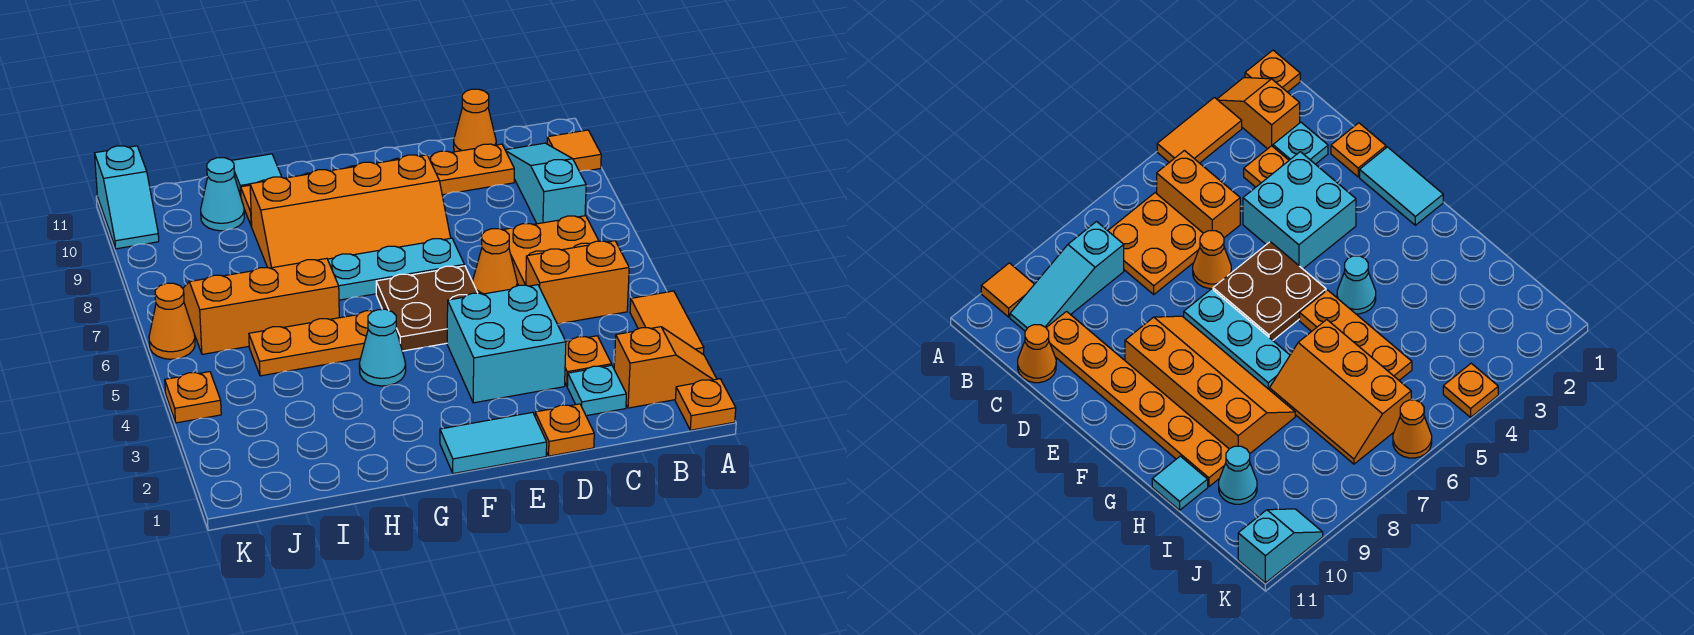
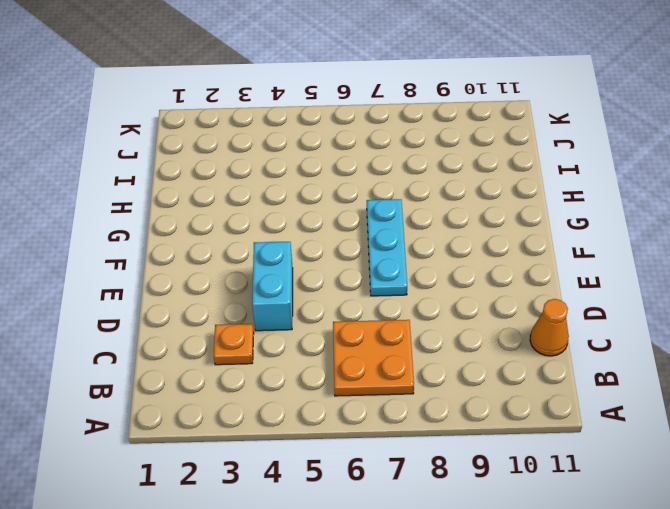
cyan brick D4:E4 level 1 -> cyan brick D3:E4 level 1
none -> orange plate A1 level 1
none -> orange slope A2:B2 level 1 top B
none -> orange tile A3:A4 level 1

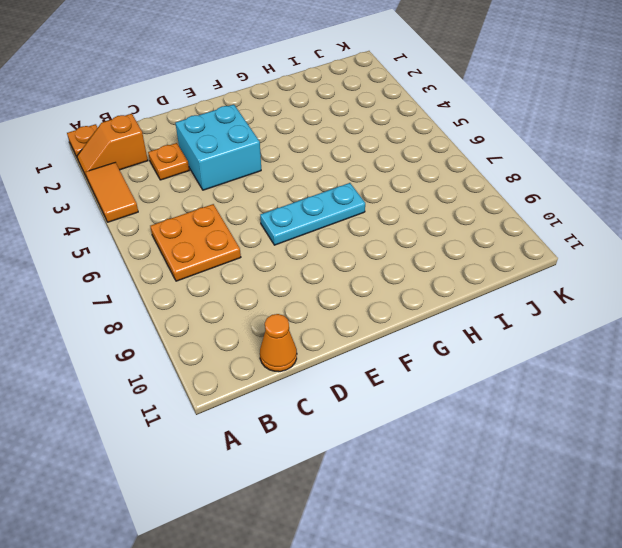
none -> orange tile A10 level 1
none -> orange brick B5:C5 level 1
none -> cyan slope B8:B10 level 1 top 8

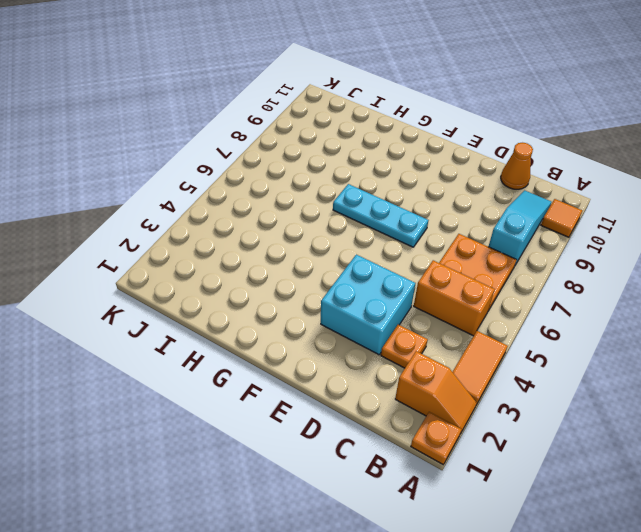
none -> cyan plate C2 level 1
none -> orange plate C10:H10 level 1
none -> orange plate D1 level 1

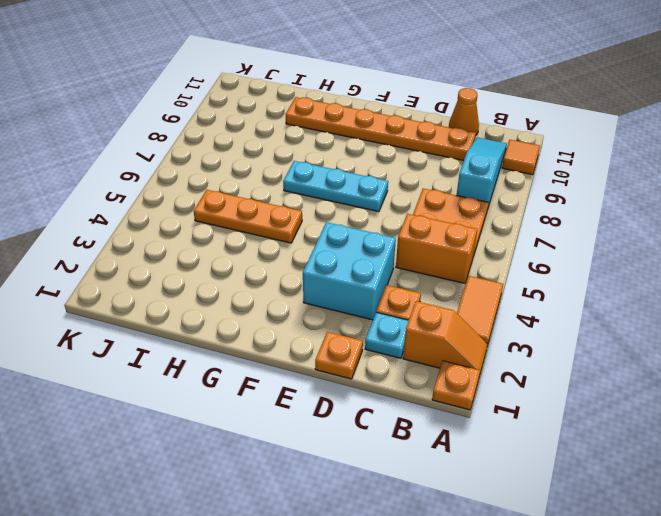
none -> orange cone D6 level 1
none -> cyan tile E1:F1 level 1
none -> brown plate E5:F6 level 1

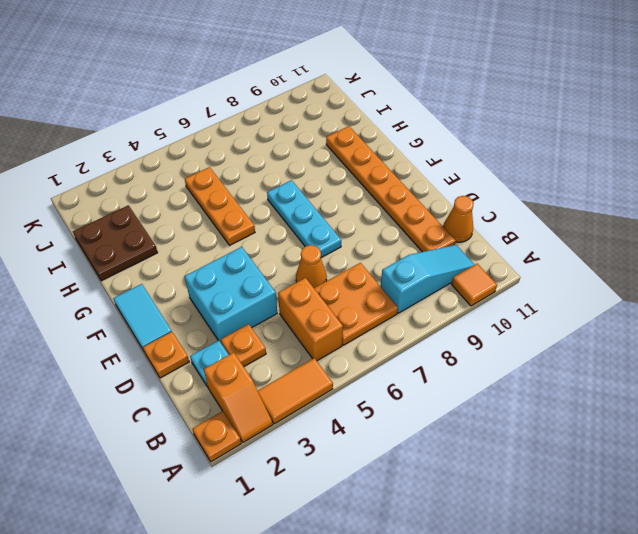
brown plate H1:I2 level 1 -> brown plate E5:F6 level 1
none -> orange slope E8:H9 level 1 top 9
none -> cyan cone G4 level 1
none -> orange slope H6:J7 level 1 top 6

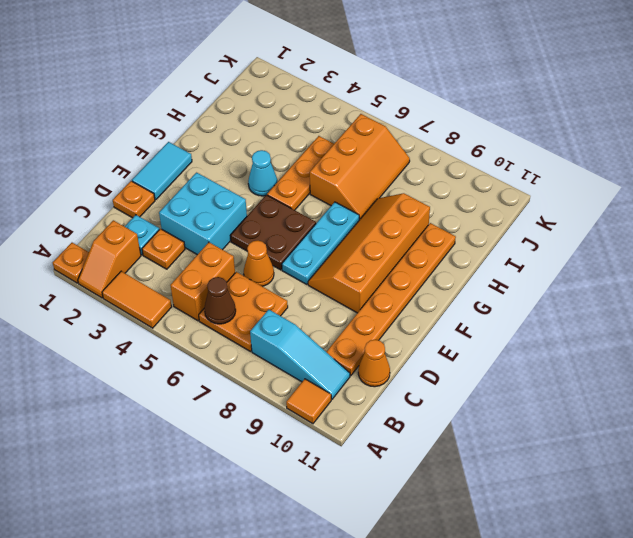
brown cone B6 level 2 -> none
none -> cyan tile H11 level 1
none -> cyan cone I10 level 1
none -> orange plate K4 level 1

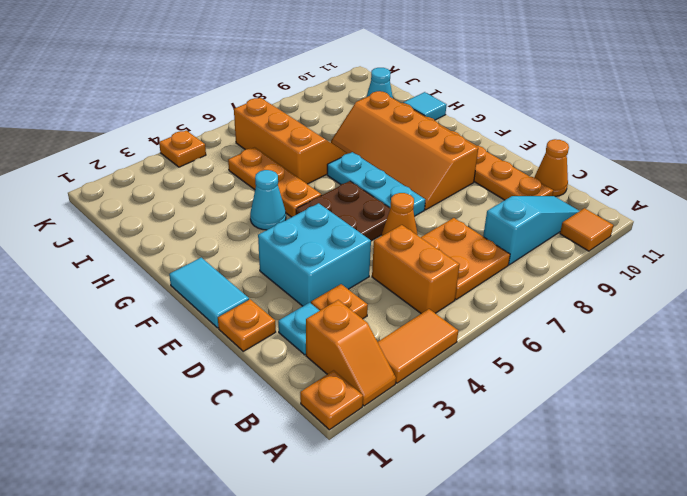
none -> orange cone K6 level 1
none -> cyan slope K10:K11 level 1 top 11

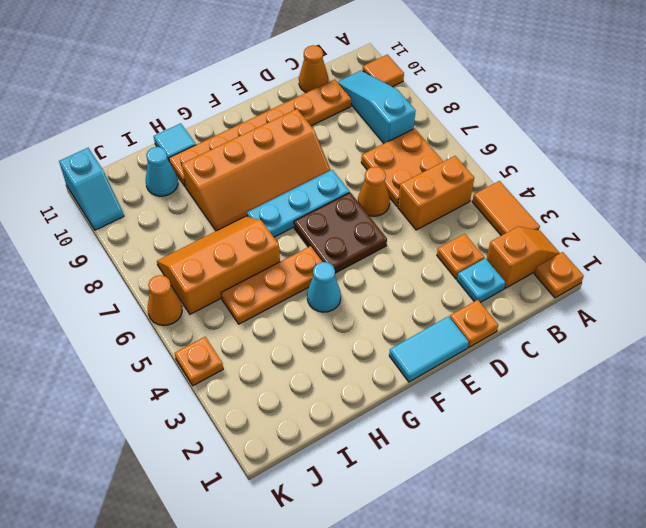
none -> cyan brick D3:E4 level 1

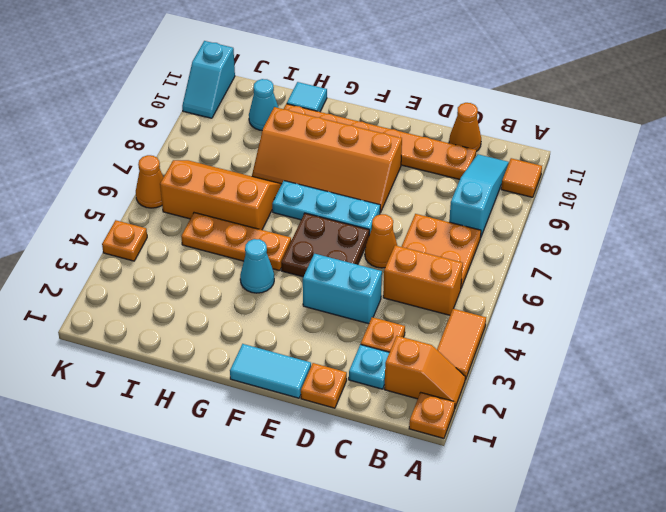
cyan brick D4:E4 level 1 -> cyan brick D3:E4 level 1

